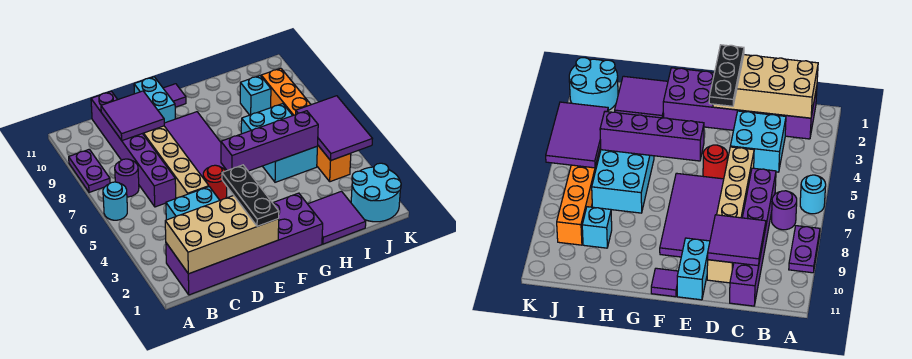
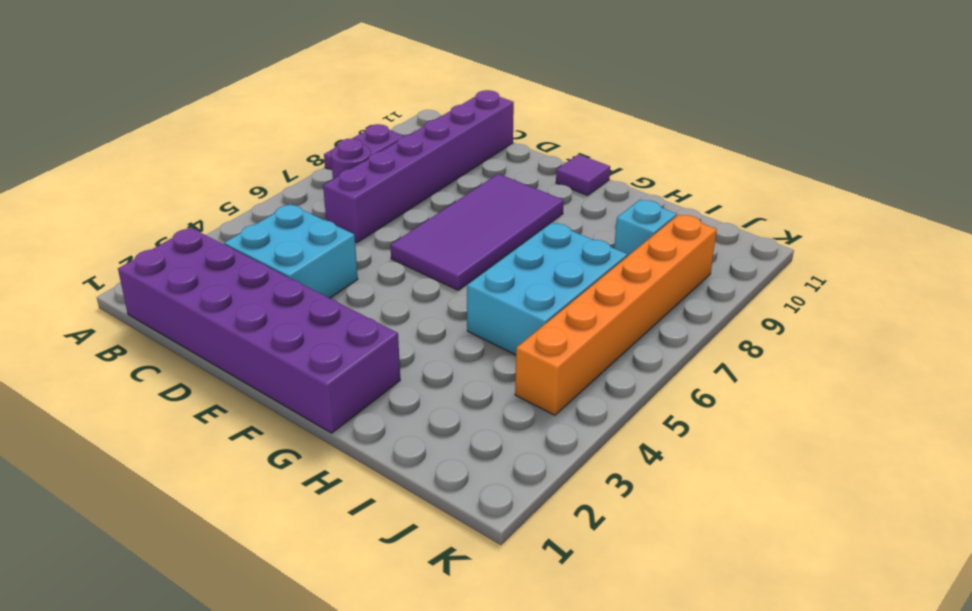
none -> cyan round brick A6 level 1
none -> tan brick D5:D10 level 1
none -> red round brick E5 level 1

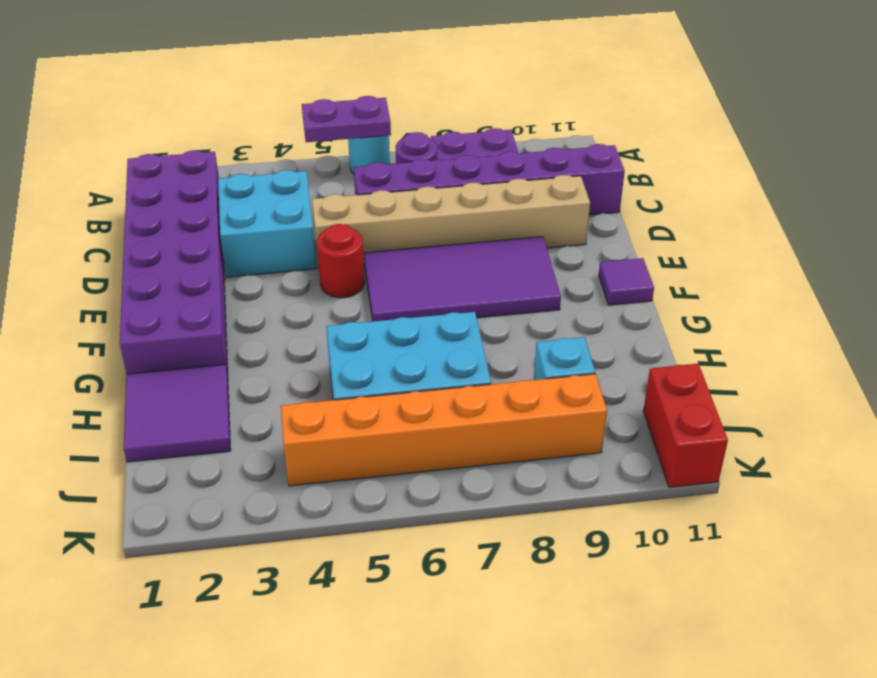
purple plate A5:A6 level 2 -> none
red brick J11:K11 level 1 -> none
none -> cyan brick E10:E11 level 1
none -> cyan round brick J1:K2 level 1
none -> tan brick B1:E2 level 2

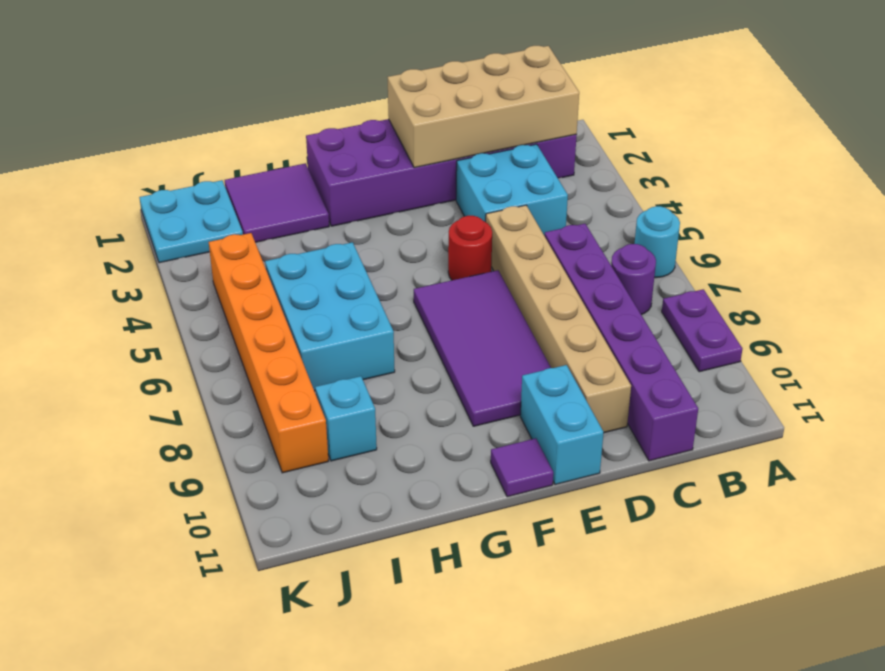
cyan plate J1:K2 level 1 -> cyan round brick J1:K2 level 1
none -> purple tile C9:D10 level 2
none -> purple brick F5:I5 level 2
none -> purple tile J4:K6 level 2

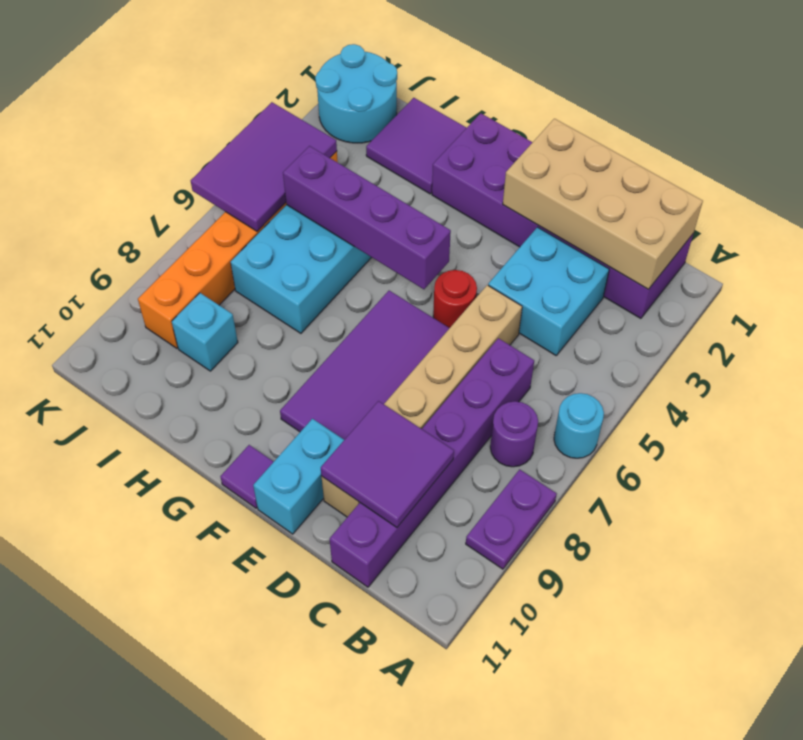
none -> black plate E1:E3 level 3

